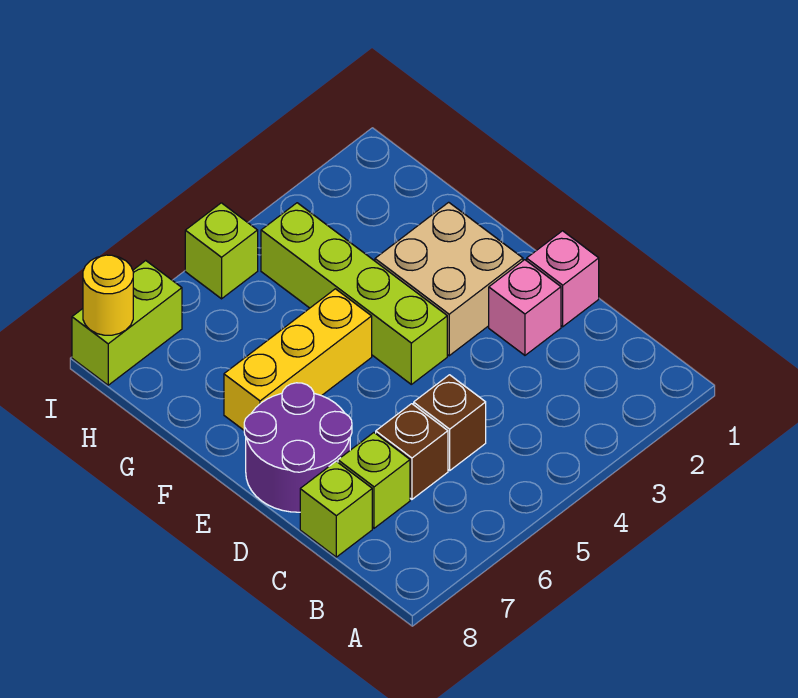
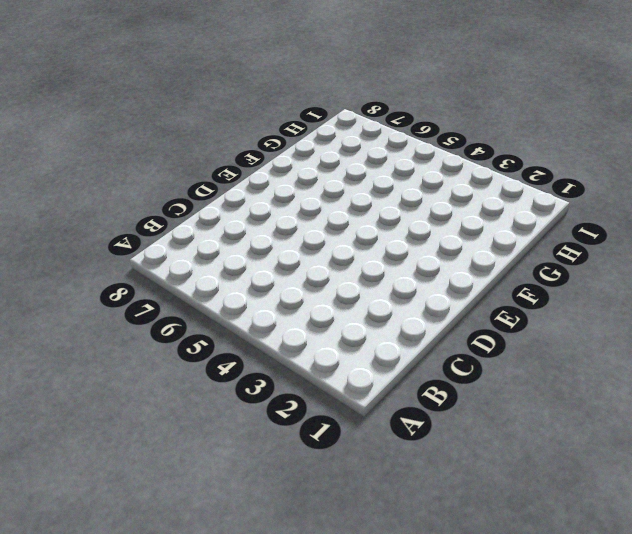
none -> brown brick C5 level 1
none -> brown brick C6 level 1
none -> lime brick C7 level 1

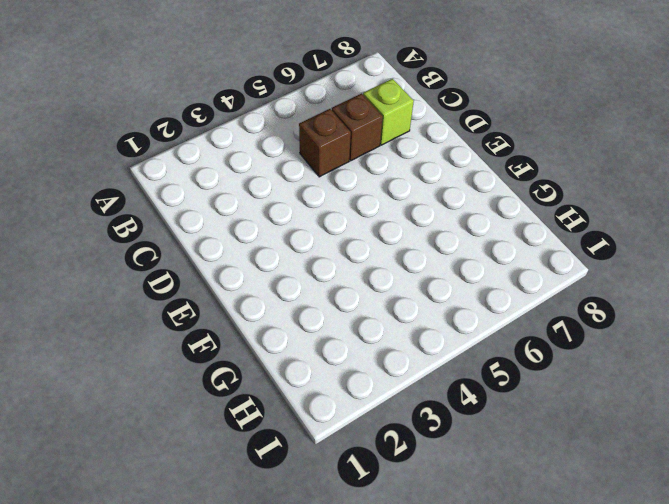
none -> lime brick C8 level 1
none -> pink brick D1 level 1
none -> pink brick D2 level 1

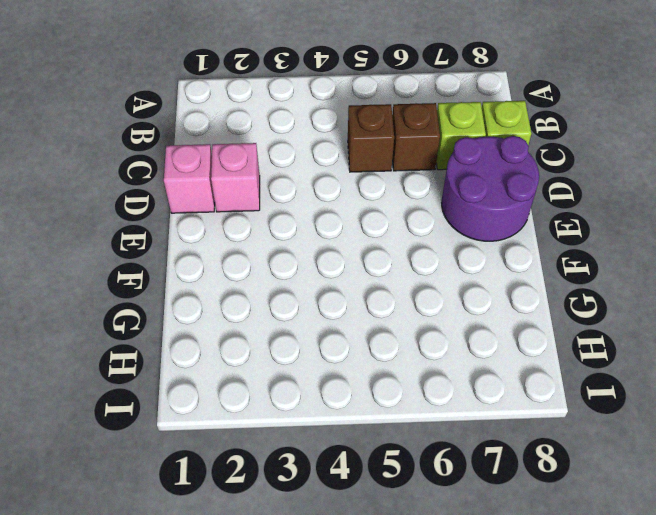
none -> tan brick E2:F3 level 1
none -> lime brick E4:H4 level 1
none -> yellow brick F5:F7 level 1

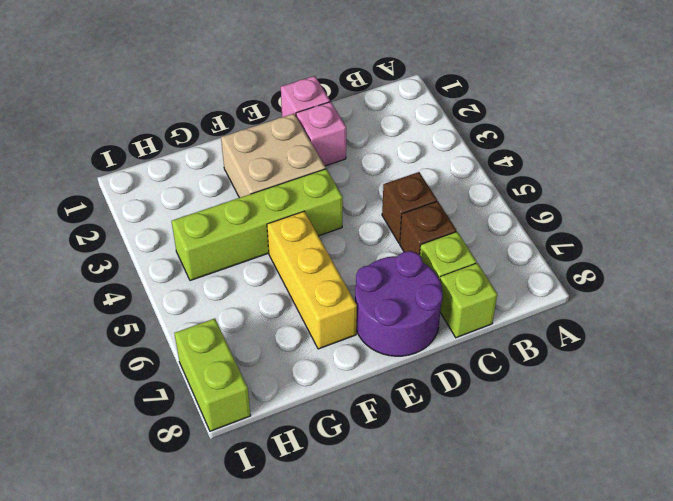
none -> lime brick I5 level 1
none -> yellow round brick I8 level 2

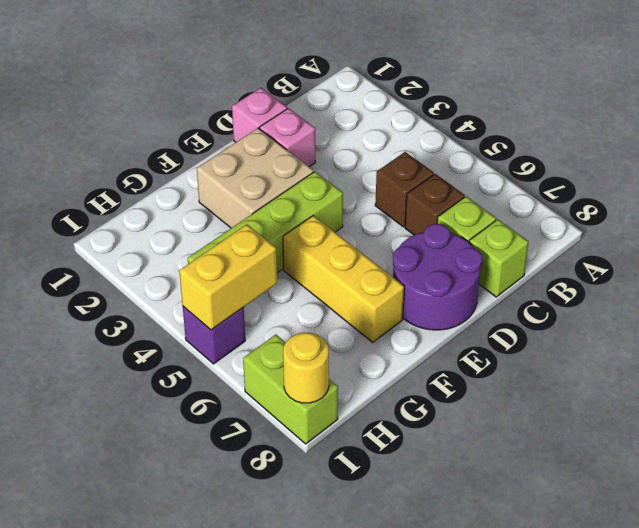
yellow brick H5:I5 level 2 -> none
purple brick I5 level 1 -> lime brick I5 level 1

